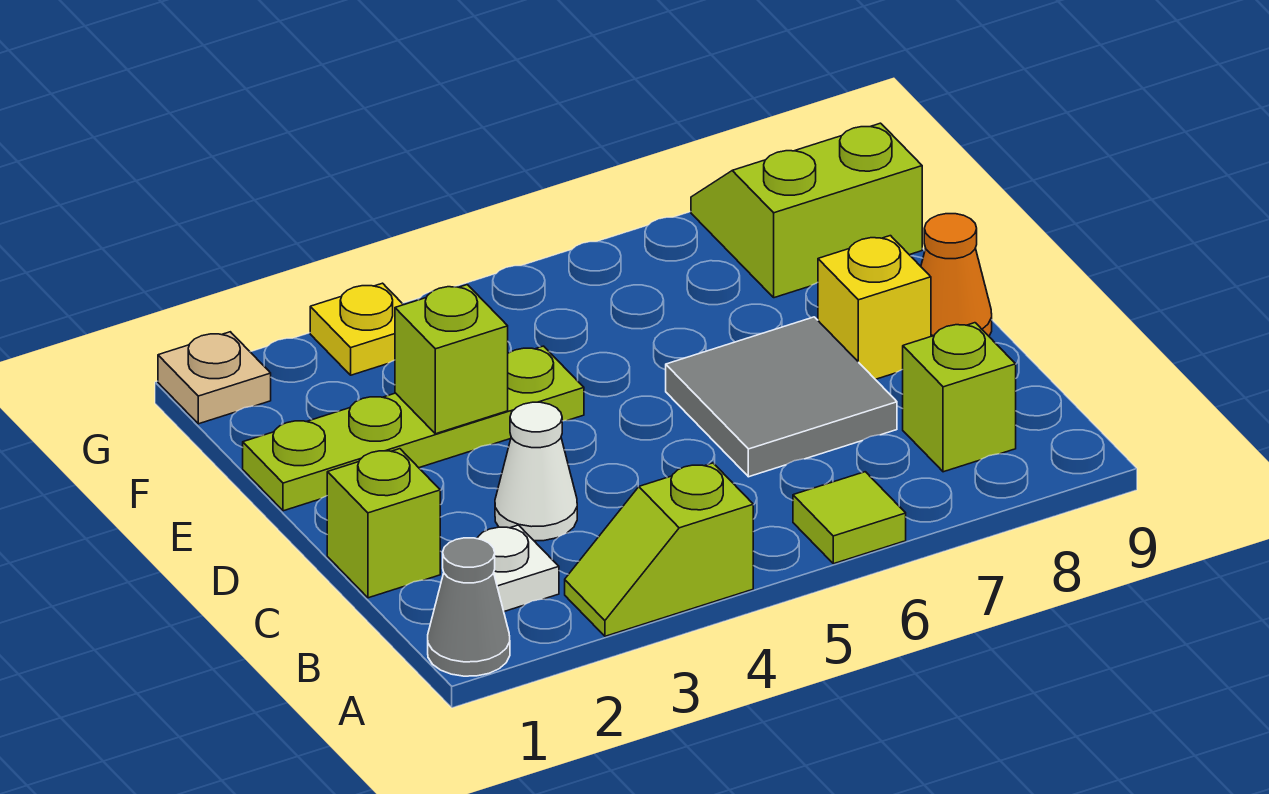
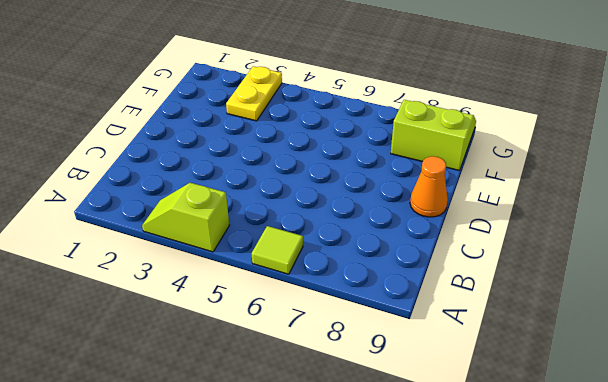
yellow plate F3:G3 level 1 -> yellow plate G3 level 1
none -> grey cone A1 level 1
none -> white plate B2 level 1
none -> lime brick B8 level 1

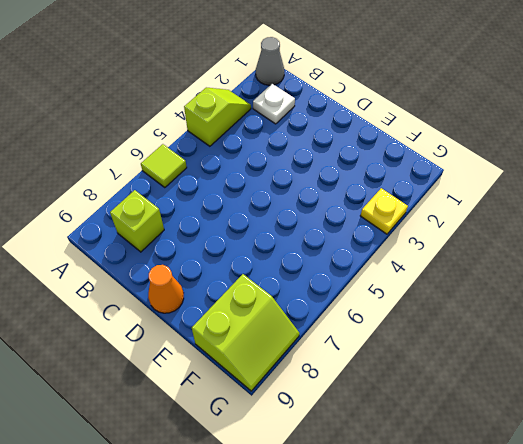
none -> lime brick C1 level 1
none -> white cone C3 level 1
none -> grey tile C6:D7 level 1

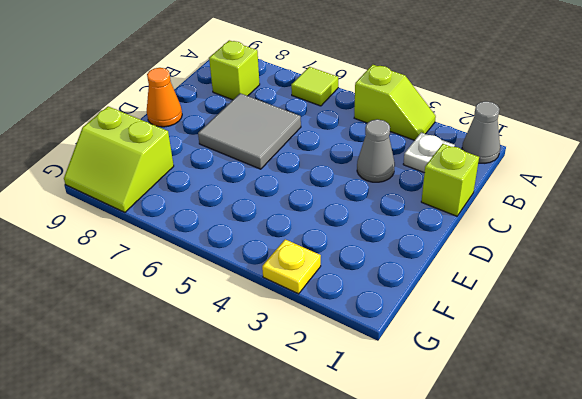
grey cone C3 level 1 -> white cone C3 level 1
none -> yellow brick D8 level 1
none -> lime plate E1:E4 level 1
none -> tan plate G1 level 1

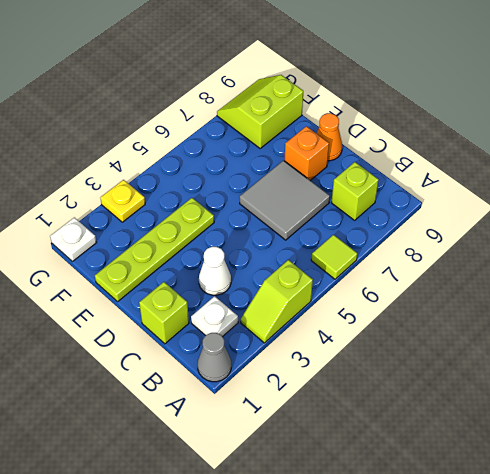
orange brick D8 level 1 -> yellow brick D8 level 1
white plate G1 level 1 -> tan plate G1 level 1
none -> lime brick E3 level 2

